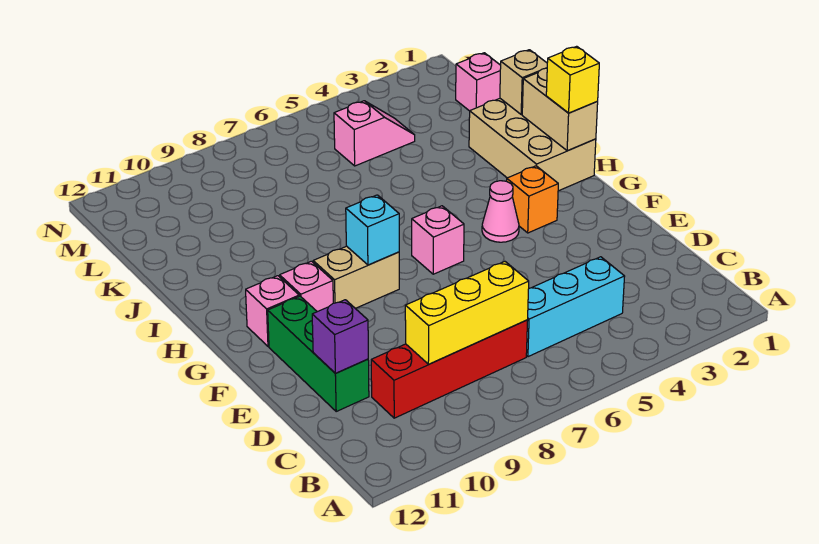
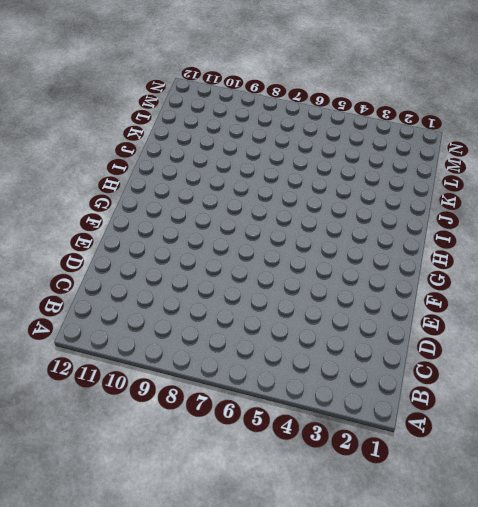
none -> cyan brick C4:C6 level 1
none -> red brick C7:C10 level 1
none -> green brick D11:F11 level 1

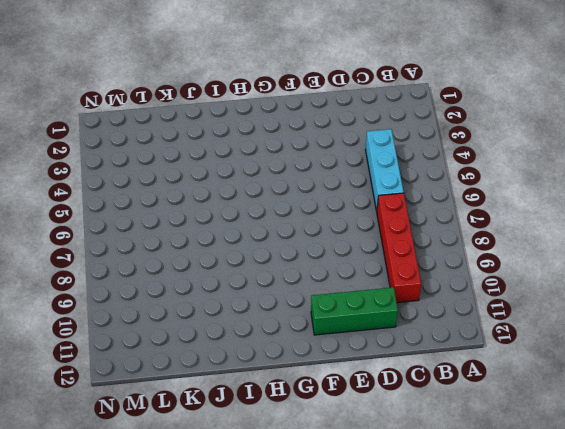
none -> orange brick G3 level 1
none -> pink cone G4 level 1
none -> pink brick G6 level 1

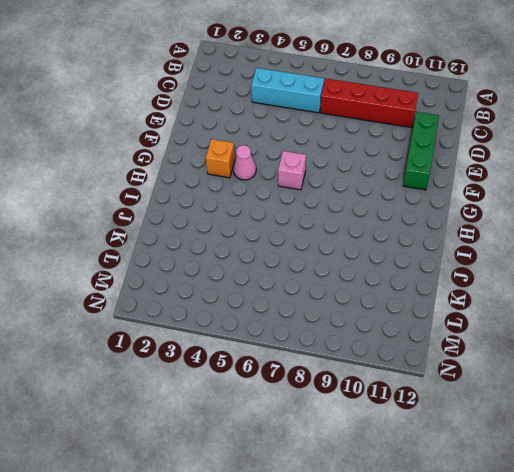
none -> tan brick G8:G9 level 1
none -> pink brick G10 level 1
none -> pink brick G11 level 1

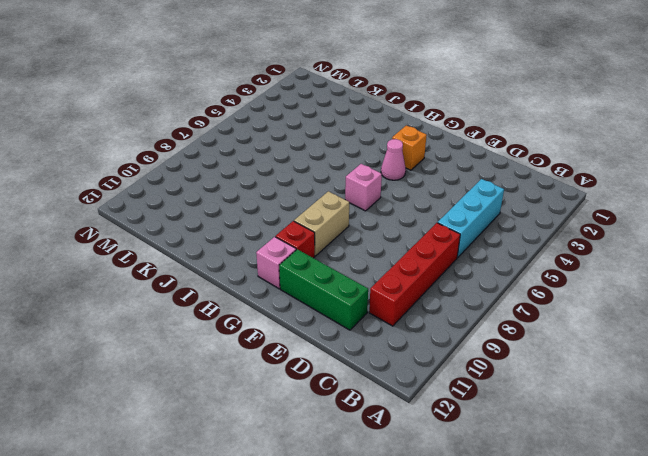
red brick G10 level 1 -> pink brick G10 level 1
none -> tan brick H1:J2 level 1
none -> pink brick L1 level 1
none -> pink slope L4:L5 level 1 top 5

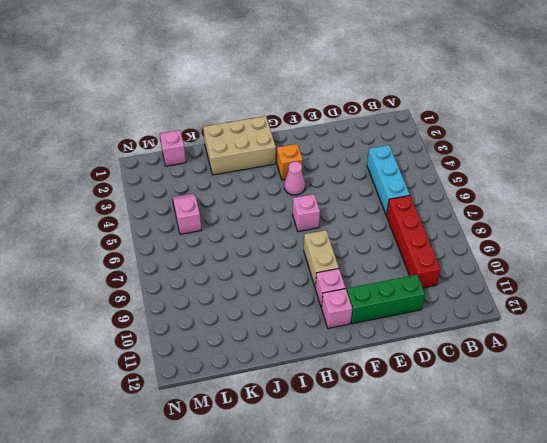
none -> yellow brick C7:C9 level 2
none -> purple brick D11 level 2
none -> cyan brick G8 level 2

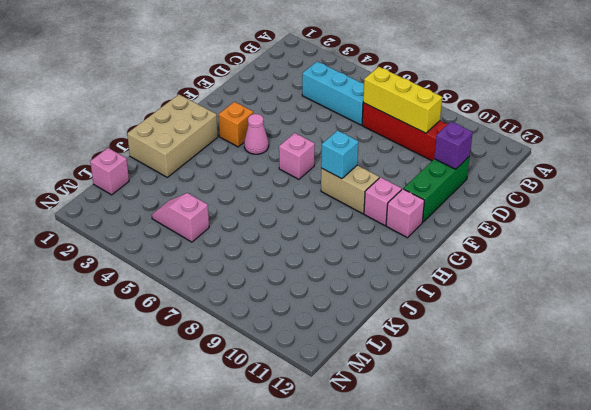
none -> tan brick H1:I1 level 2
none -> tan brick J1 level 2
none -> yellow brick H1 level 3

